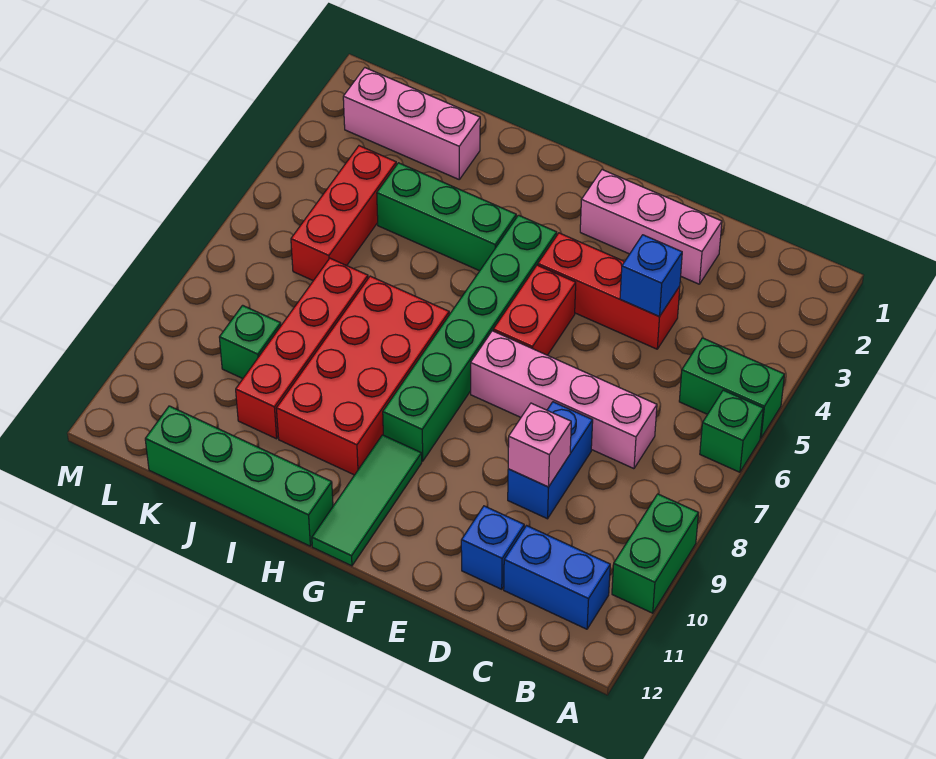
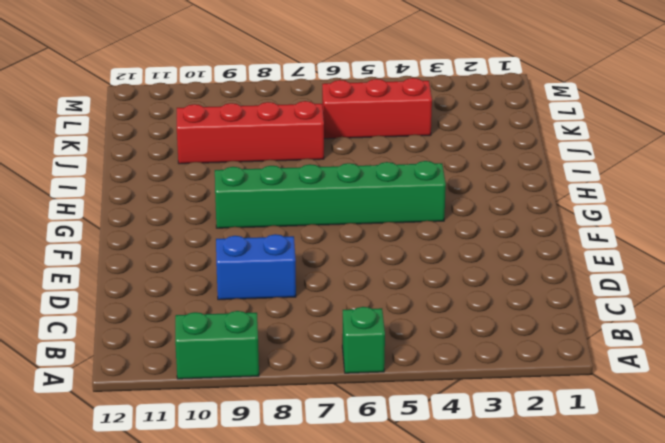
none -> green brick A5:B5 level 1
none -> blue brick B11:C11 level 1
none -> pink brick C7:F7 level 1

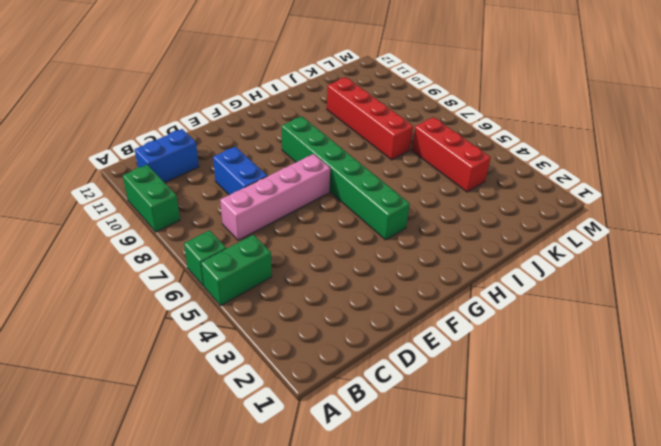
none -> pink brick D2:F2 level 1
none -> red brick D4:F4 level 1
none -> blue brick D11 level 1

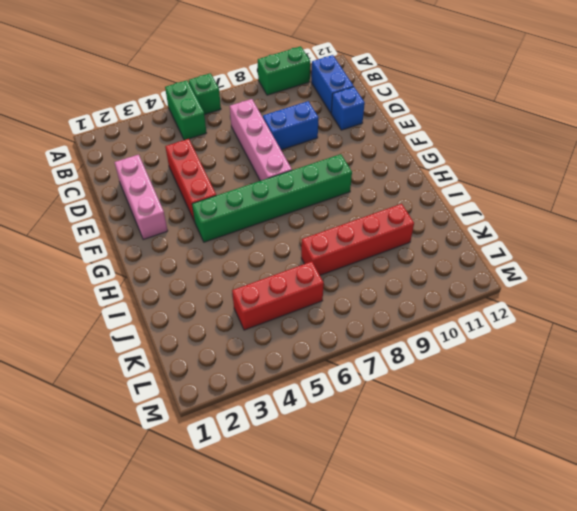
none -> red brick F5:F6 level 1
none -> green tile G10:G12 level 1
none -> green brick H4:J4 level 1

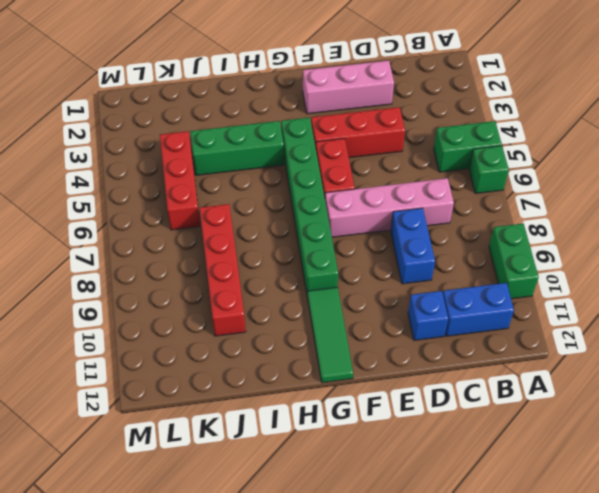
none -> red brick H7:I10 level 1
none -> green brick H12:K12 level 1
none -> pink brick J2:L2 level 1

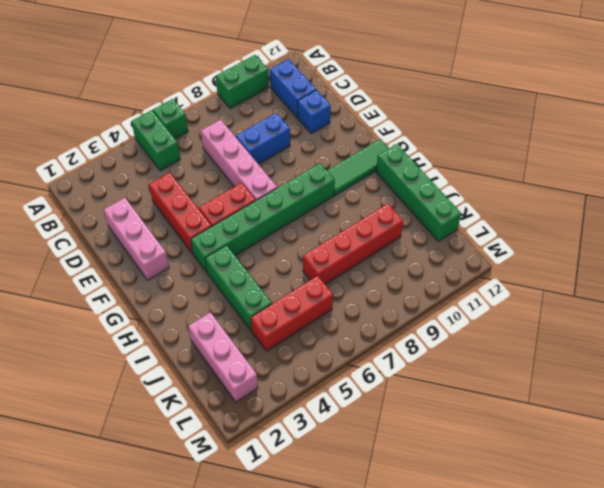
none -> red brick H7:I10 level 1
none -> green brick K9 level 1
none -> blue brick D4 level 2

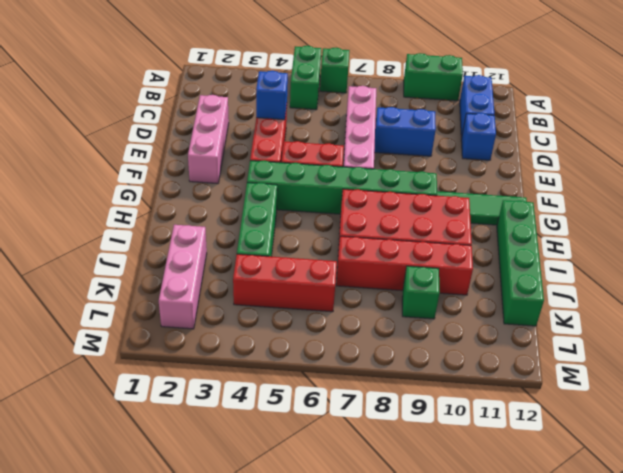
none -> pink brick D9 level 2

